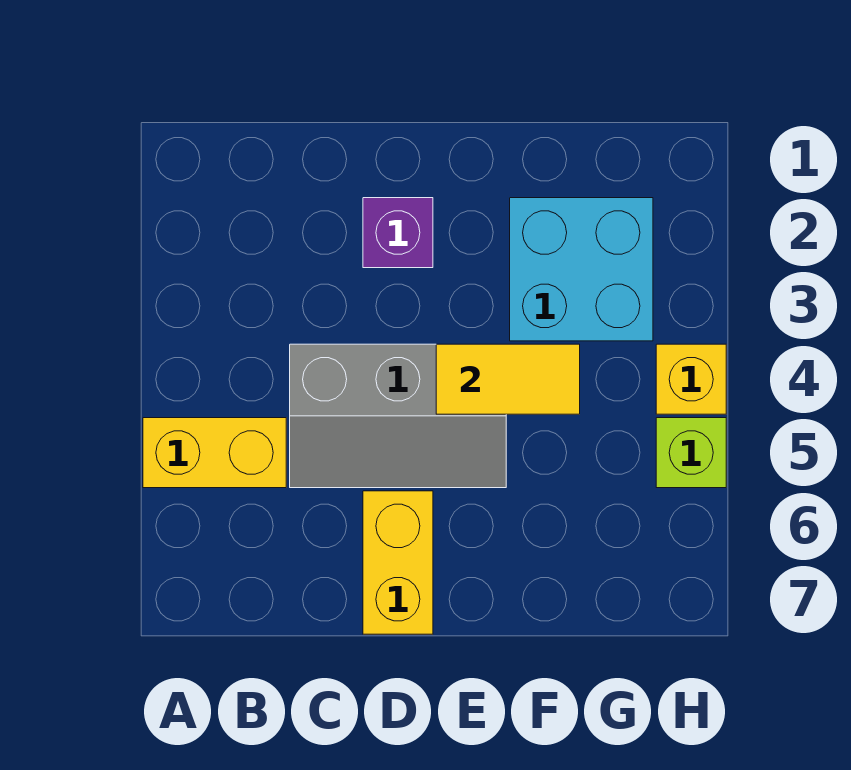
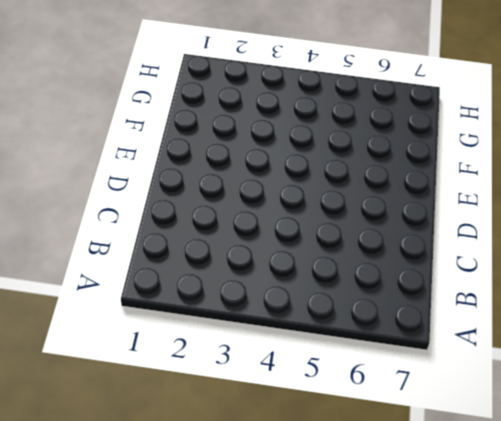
none -> yellow brick A5:B5 level 1
none -> grey slope C4:E5 level 1 top 4

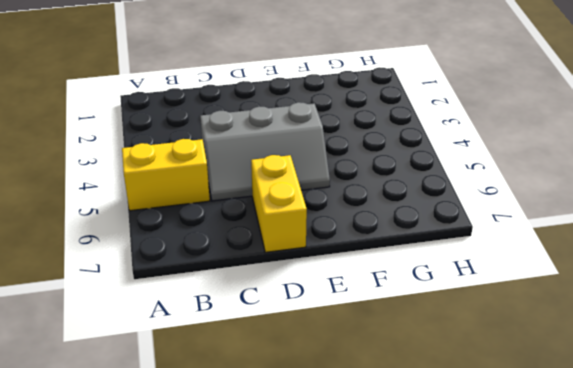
none -> purple brick D2 level 1
none -> cyan brick F2:G3 level 1

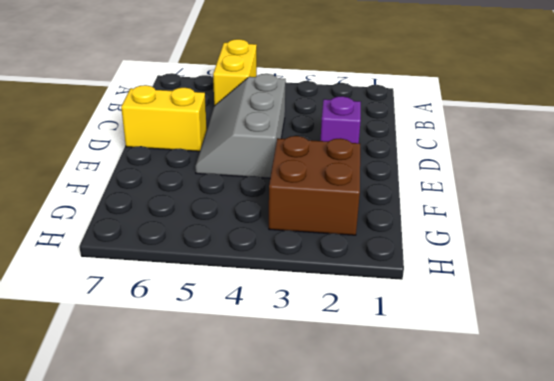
brown brick F2:G3 level 1 -> cyan brick F2:G3 level 1
none -> yellow brick H4 level 1
none -> lime brick H5 level 1

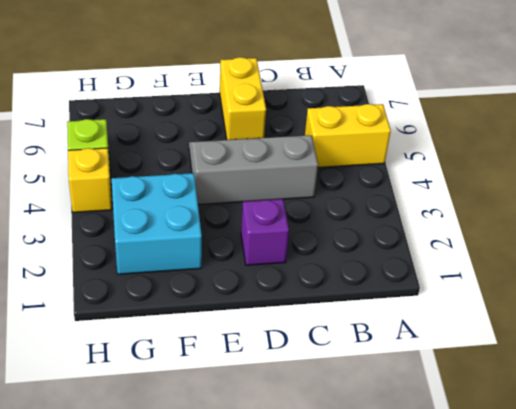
none -> yellow tile E4:F4 level 2

